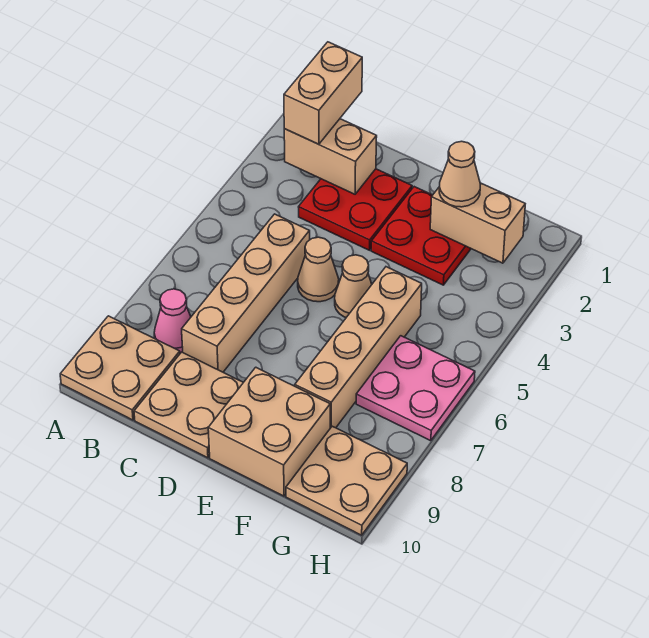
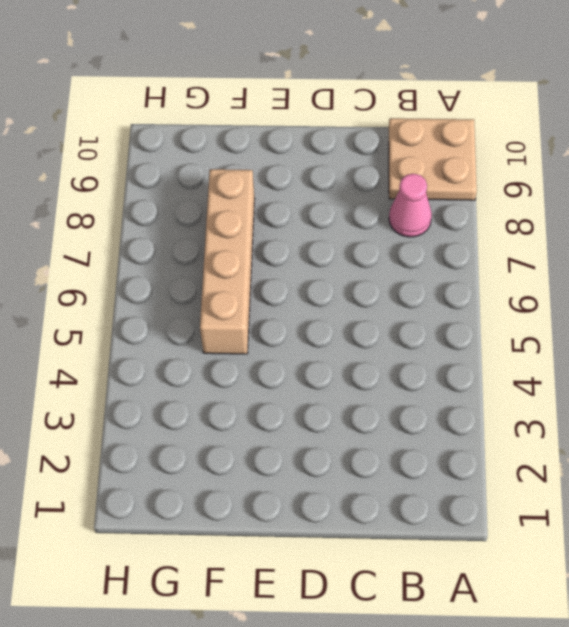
none -> red plate C2:D3 level 1
none -> tan brick C5:C8 level 1
none -> tan plate C9:D10 level 1

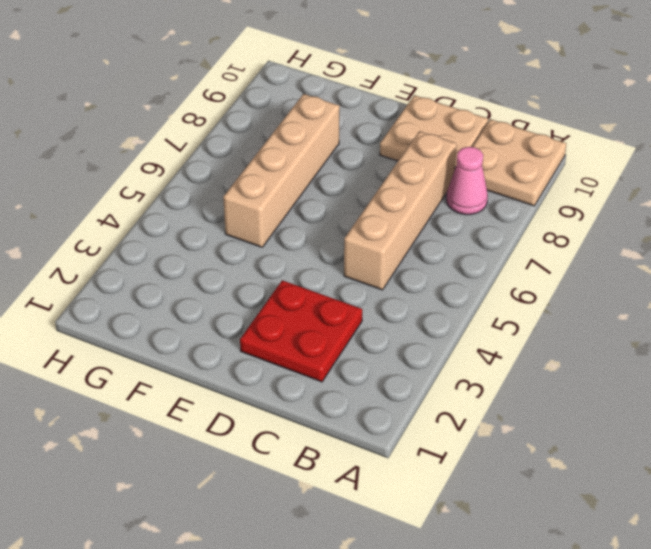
none -> tan cone D5 level 1
none -> red plate E2:F3 level 1
none -> tan cone E5 level 1

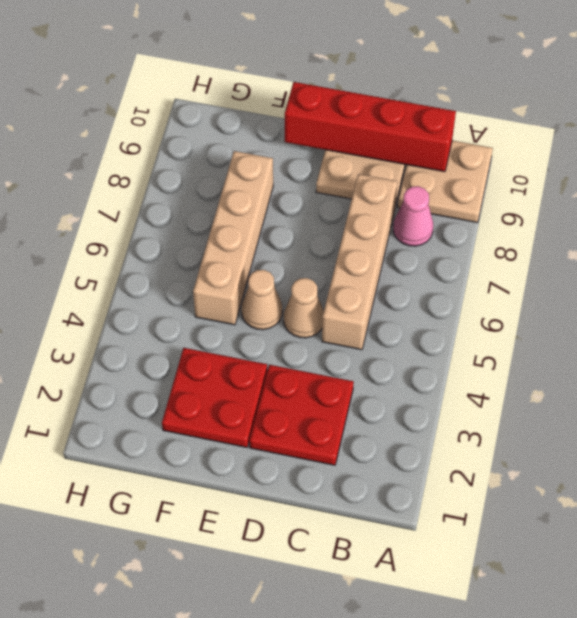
red brick B10:E10 level 2 -> none
none -> tan brick E9:F10 level 1
none -> pink plate G6:H7 level 1
none -> tan plate G9:H10 level 1

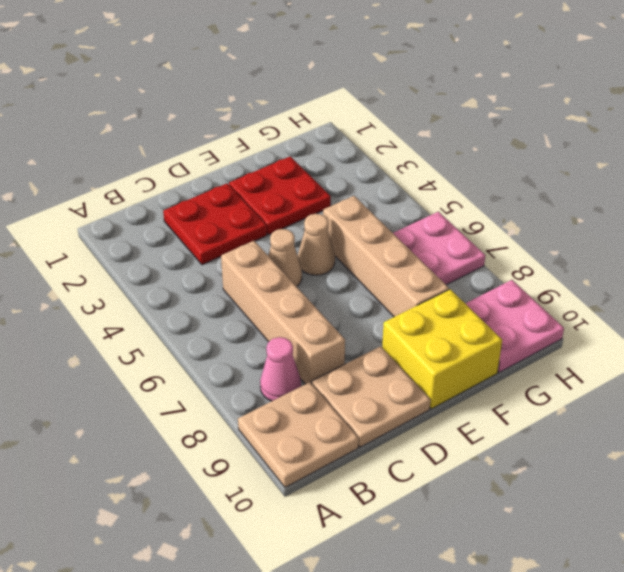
yellow brick E9:F10 level 1 -> tan brick E9:F10 level 1
pink plate G9:H10 level 1 -> tan plate G9:H10 level 1
none -> tan brick B2:C2 level 2
none -> tan brick F2:G2 level 2
none -> tan brick B1:B2 level 3

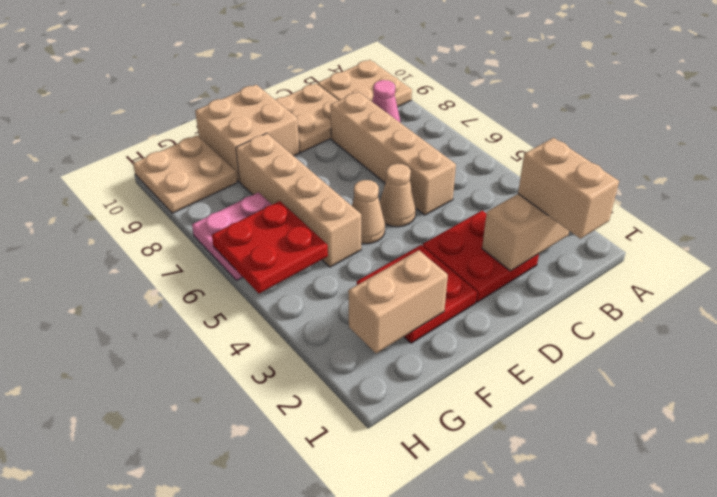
red plate G5:H6 level 2 -> none
none -> tan cone F2 level 3

